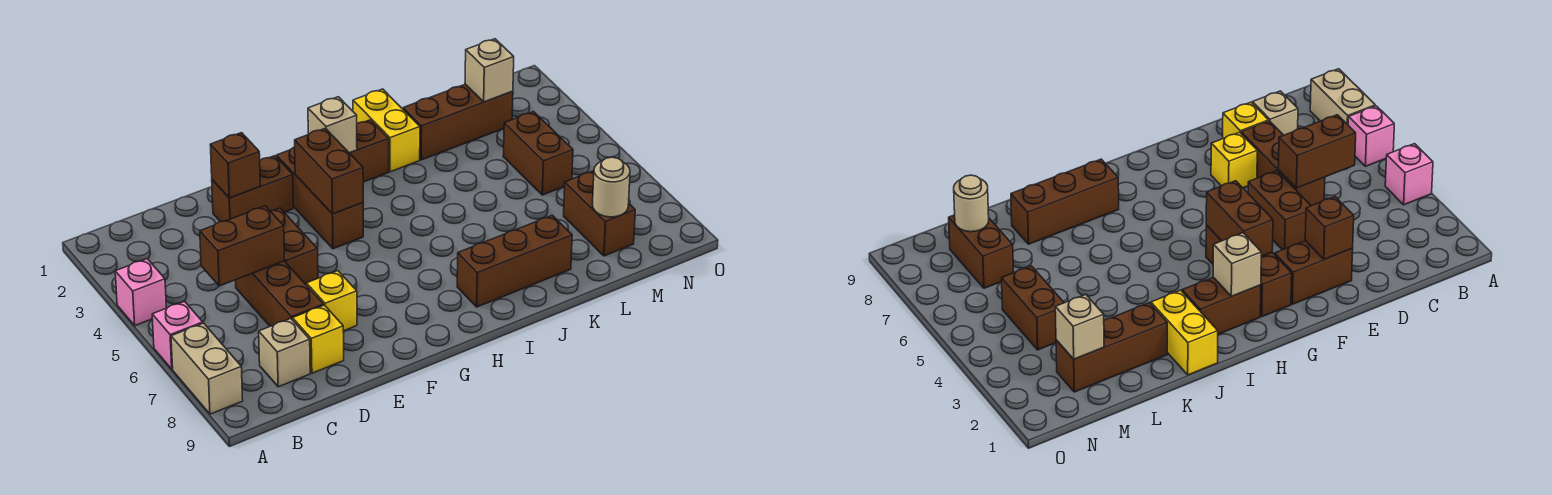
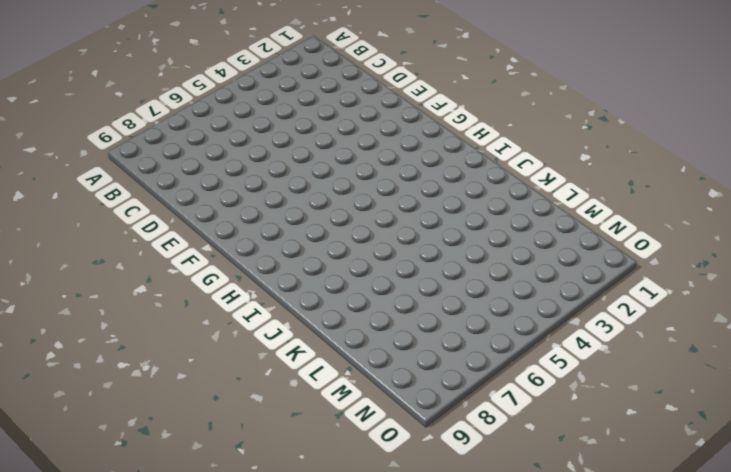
none -> pink brick A4 level 1
none -> pink brick A6 level 1
none -> tan brick A7:A8 level 1

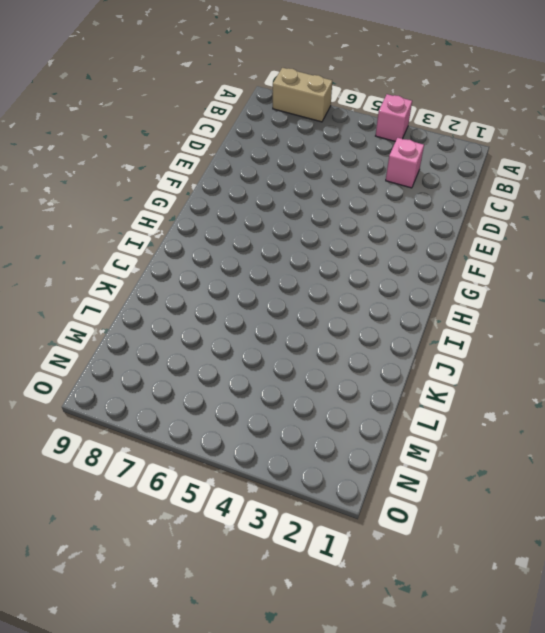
pink brick C3 level 1 -> pink brick A6 level 1
none -> tan brick C8 level 1
none -> brown brick D5:D7 level 1
none -> yellow brick D8 level 1

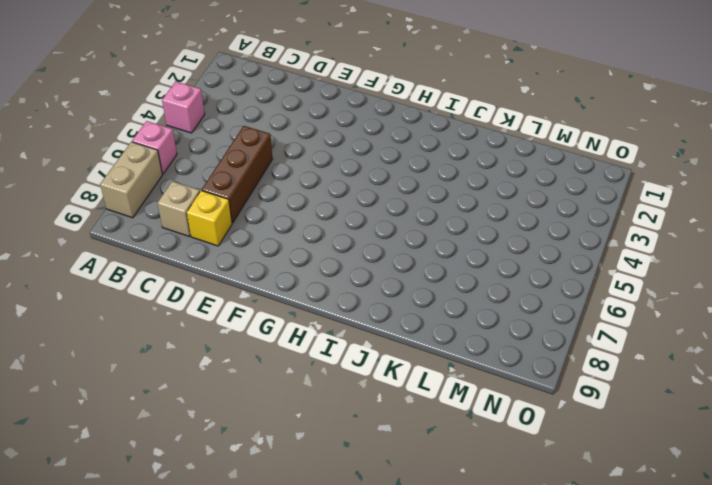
none -> brown brick E2:F2 level 1
none -> brown brick E4:E5 level 1
none -> yellow brick E7 level 1

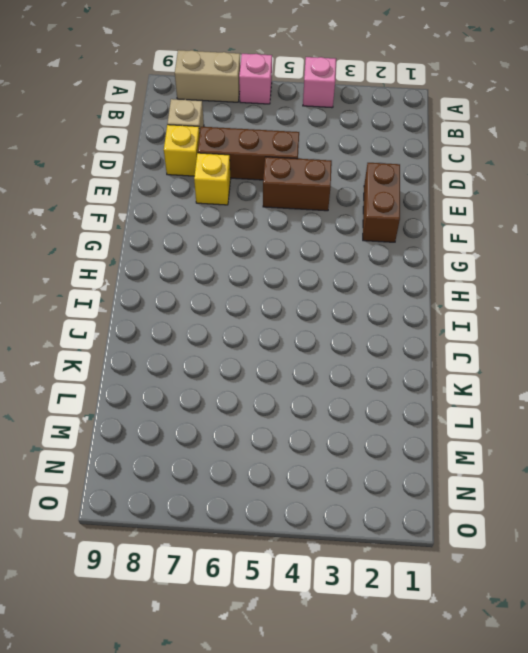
none -> brown brick G2:G4 level 1
none -> brown brick H2:I2 level 1
none -> brown brick I8:K8 level 1

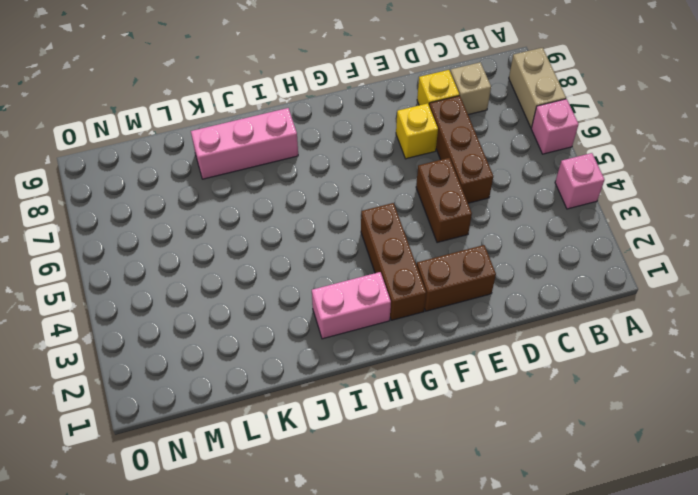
pink brick H2:I2 level 1 -> brown brick H2:I2 level 1
pink brick I8:K8 level 1 -> brown brick I8:K8 level 1
none -> yellow brick J1:J2 level 1
none -> brown brick K2:M2 level 1
none -> brown brick M4:M5 level 1

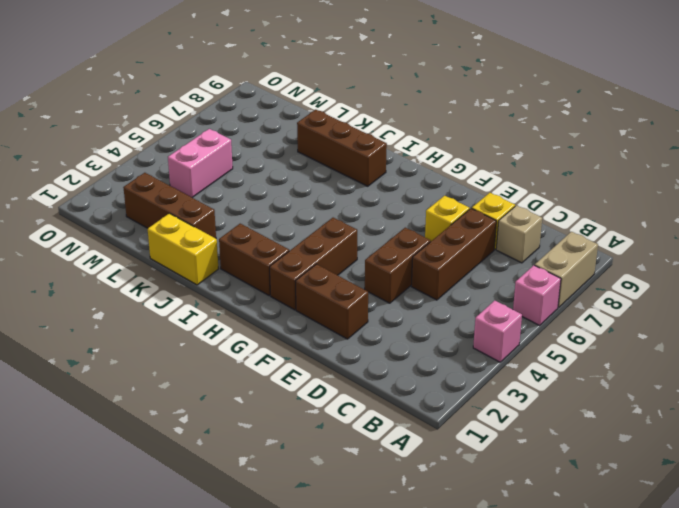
yellow brick J1:K1 level 1 -> yellow brick J1:J2 level 1
pink brick M4:M5 level 1 -> brown brick M4:M5 level 1
none -> brown brick M7:M8 level 1
none -> brown brick C5:D5 level 2
none -> brown brick E2 level 2

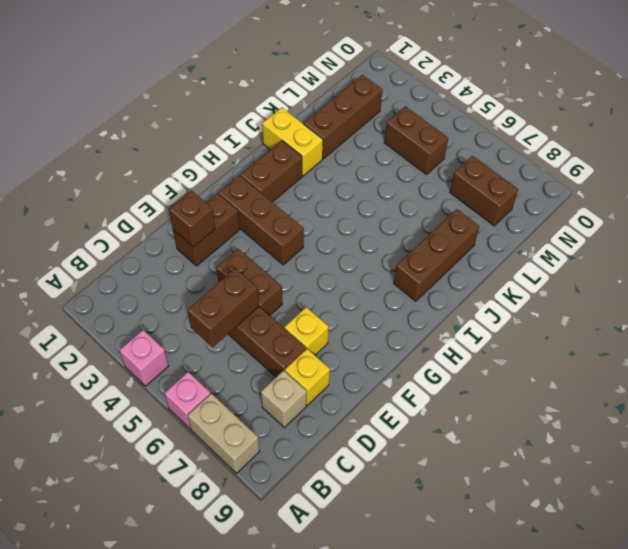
none -> brown brick G3:G4 level 2
none -> tan brick H2 level 2
none -> tan brick M2 level 2

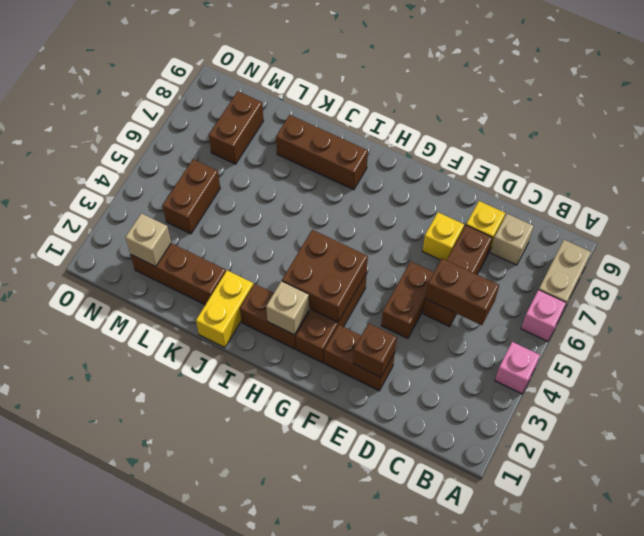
brown brick G3:H4 level 2 -> brown brick G3:G4 level 2
none -> tan round brick M8 level 2

